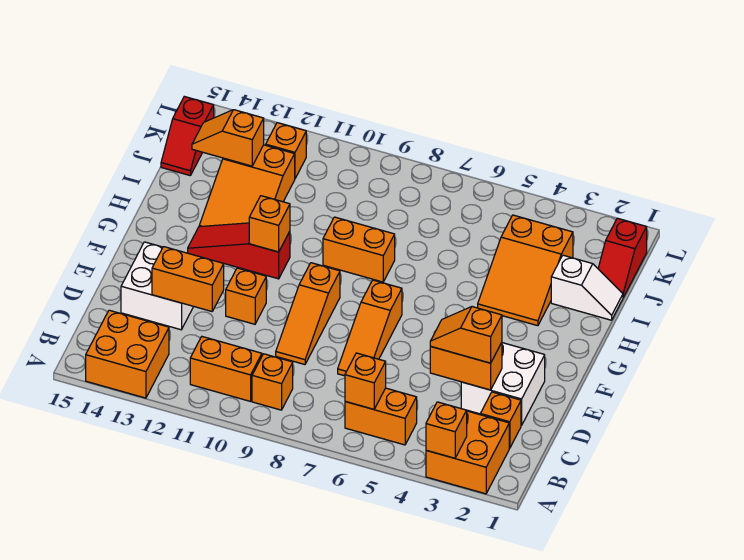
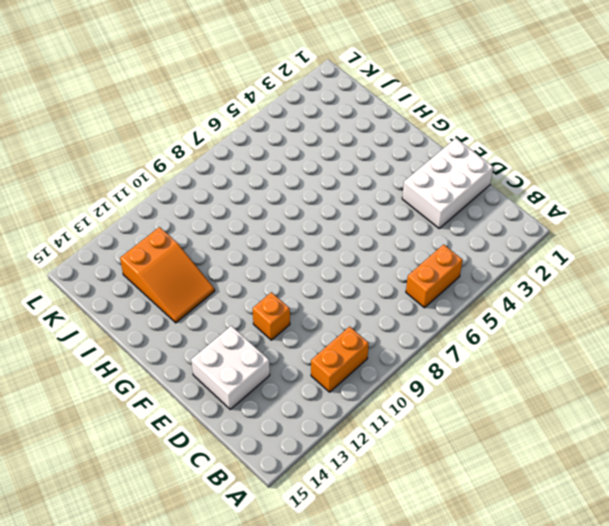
white brick D1:E3 level 1 -> white brick D2:E3 level 1
none -> orange brick A2:B3 level 1
none -> orange brick A13:B14 level 1
none -> orange brick B9 level 1

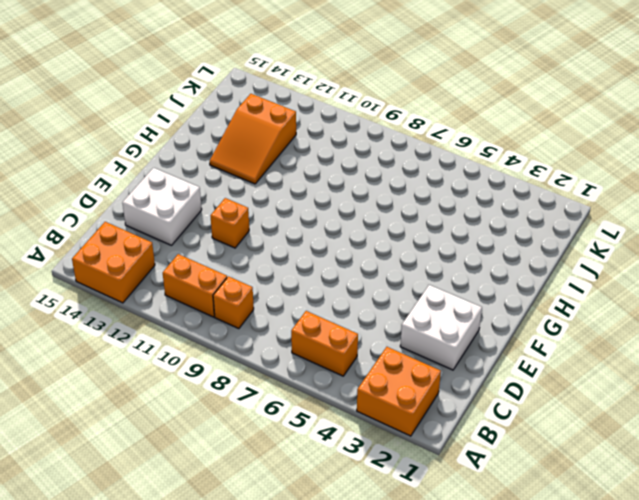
none -> orange brick C2 level 1
none -> orange slope D7:F7 level 1 top F
none -> orange slope D9:F9 level 1 top F

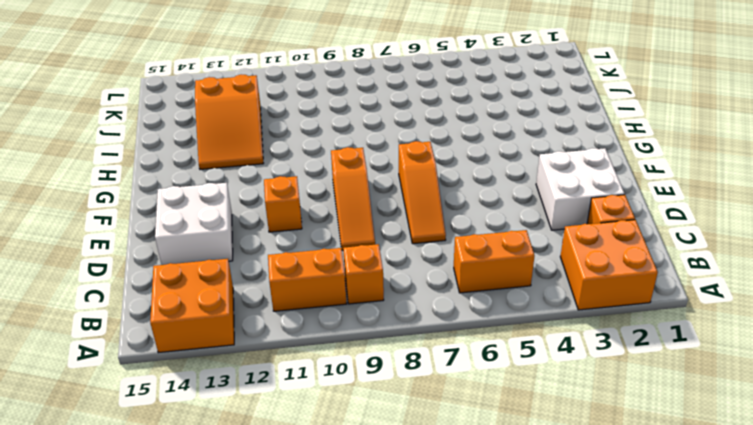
none -> red slope G11:G13 level 1 top 11
none -> orange slope H3:J4 level 1 top J
none -> orange brick H8:H9 level 1

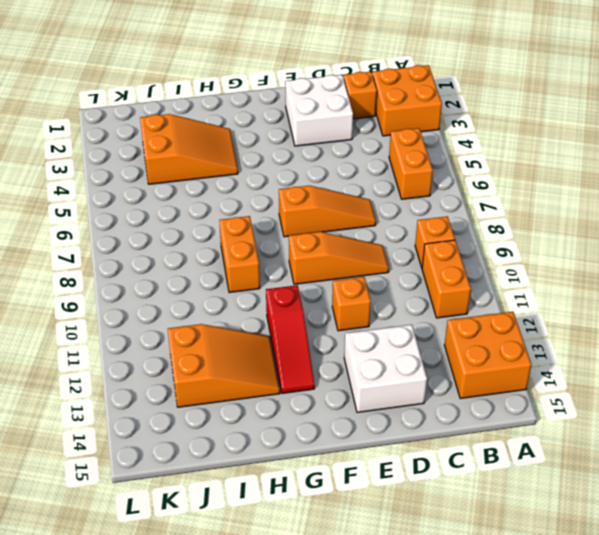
none -> white slope I1:I2 level 1 top 2
none -> red slope J1:K1 level 1 top K
none -> red slope J15:K15 level 1 top K

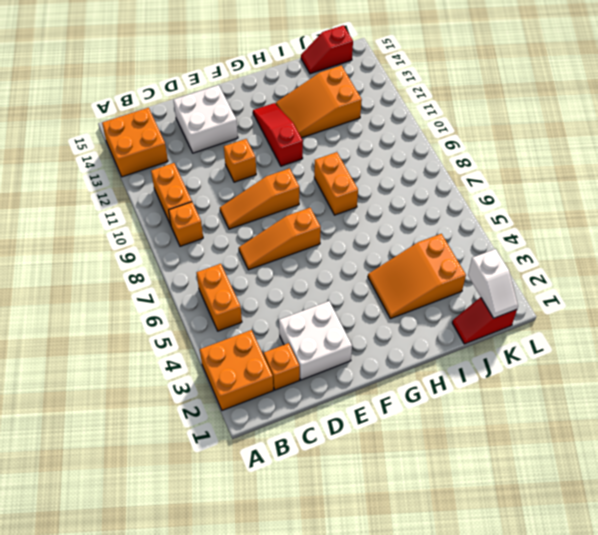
white slope K1:K2 level 2 top 2 -> white slope I1:I2 level 1 top 2
none -> orange brick K12 level 1
none -> orange brick A3 level 2
none -> orange brick B6 level 2

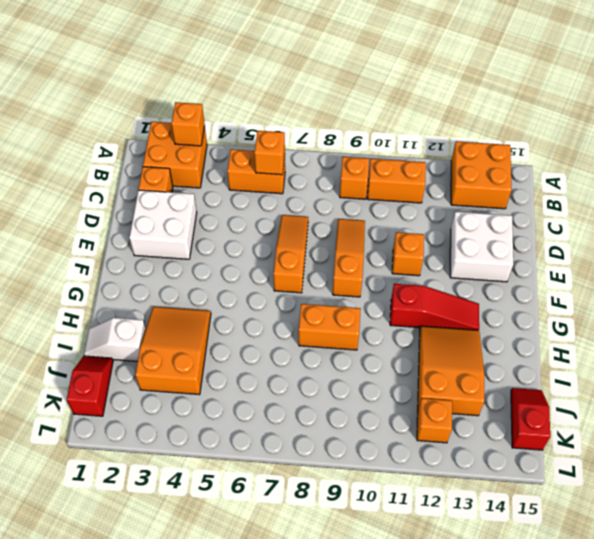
none -> orange brick D3:D4 level 2
none -> orange brick D12:D13 level 2
none -> orange brick G11 level 2

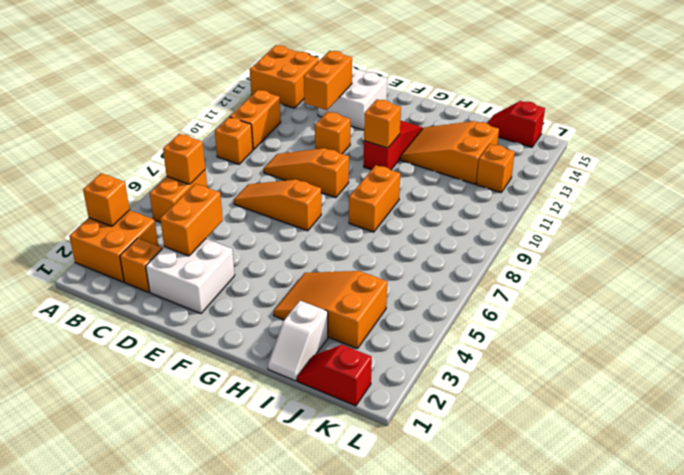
none -> orange slope J13:J14 level 2 top 13
none -> orange slope D3:D4 level 3 top 3

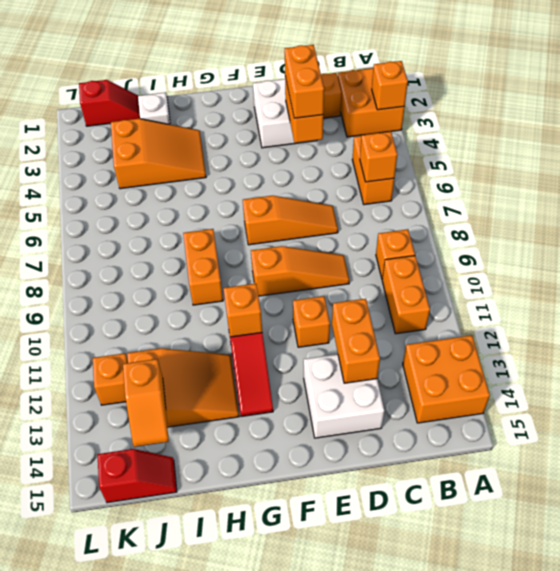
orange brick D3:D4 level 3 -> orange slope D3:D4 level 3 top 3

